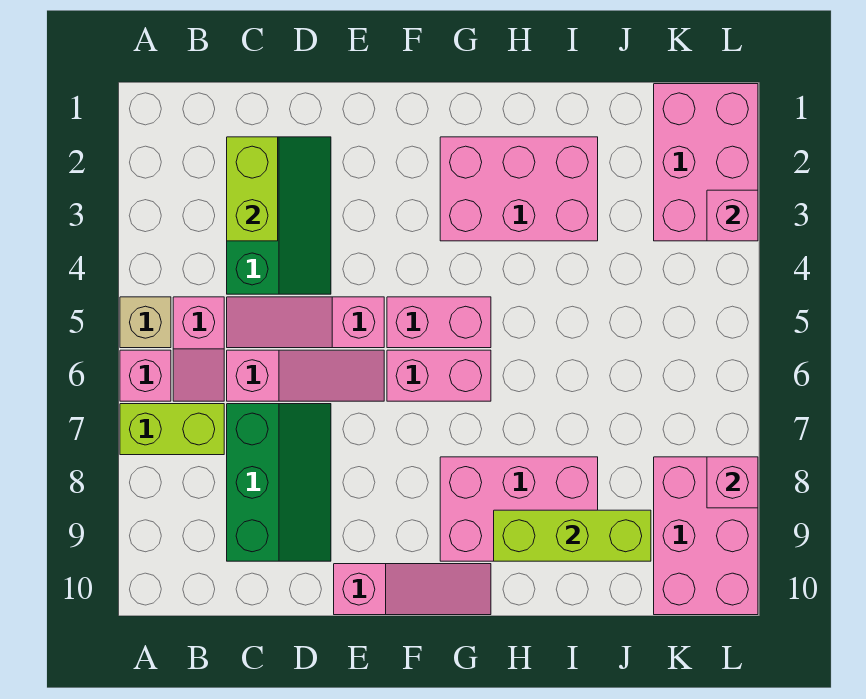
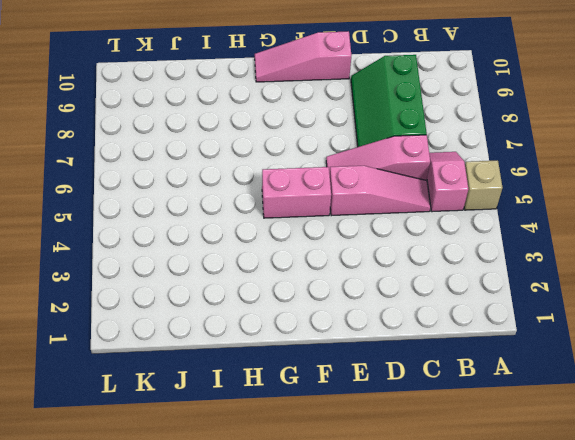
none -> pink brick A6 level 1
none -> lime brick A7:B7 level 1
none -> green slope C2:D4 level 1 top C

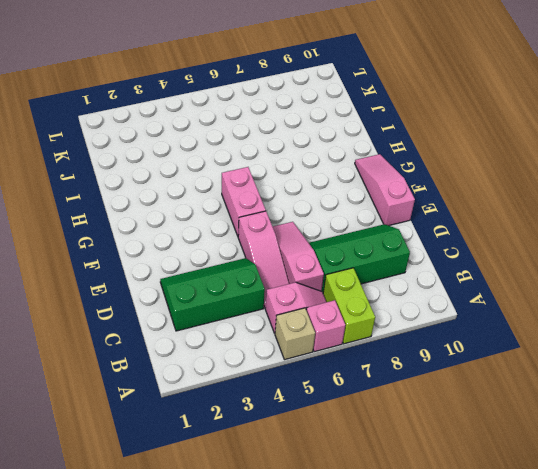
none -> pink brick F6:G6 level 1
none -> pink brick G2:I3 level 1
none -> pink brick G8:I9 level 1

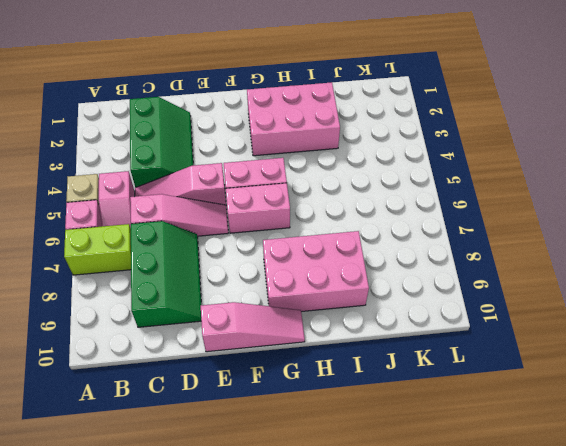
none -> pink brick K1:L3 level 1
none -> pink brick K8:L10 level 1
none -> lime brick C2:C3 level 2

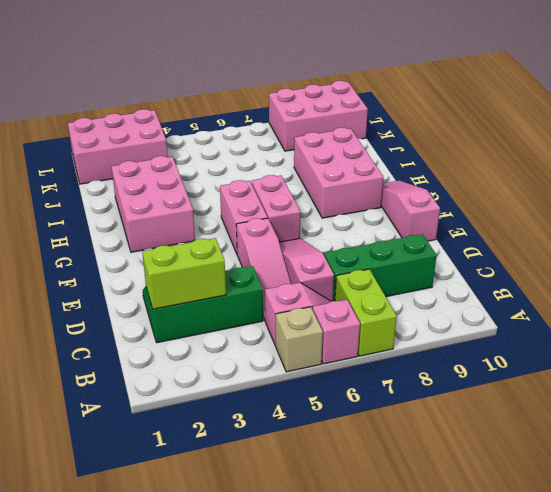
none -> lime brick H9:J9 level 2
none -> pink brick L3 level 2
none -> pink brick L8 level 2

